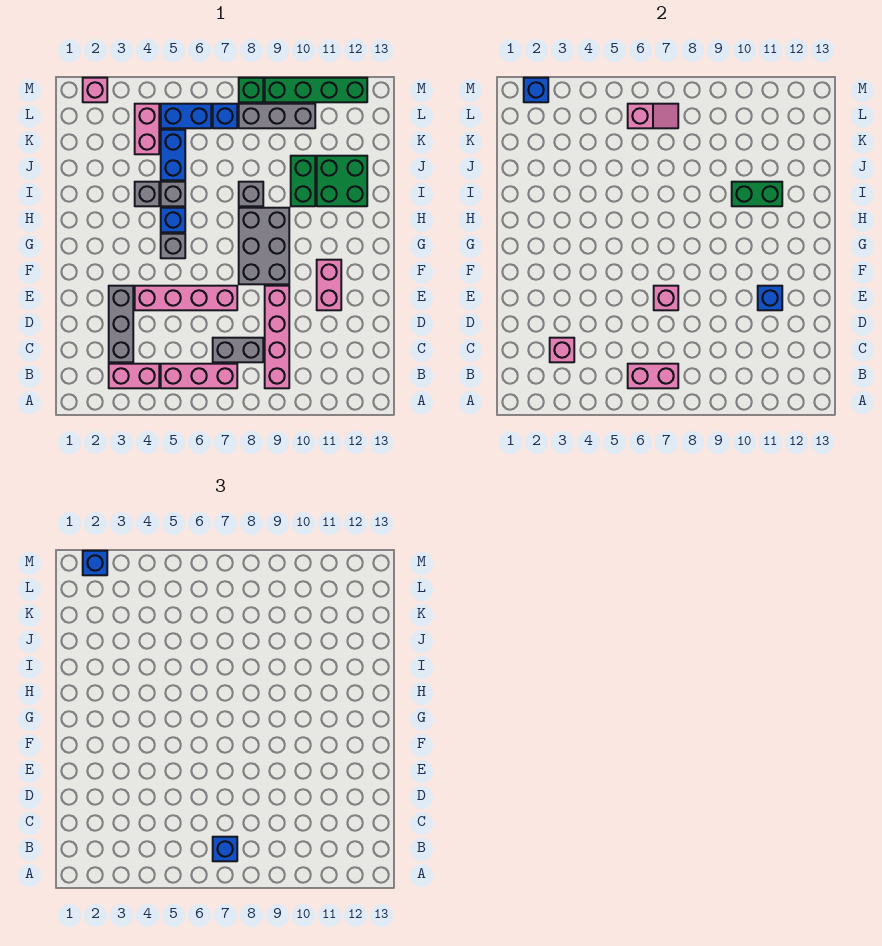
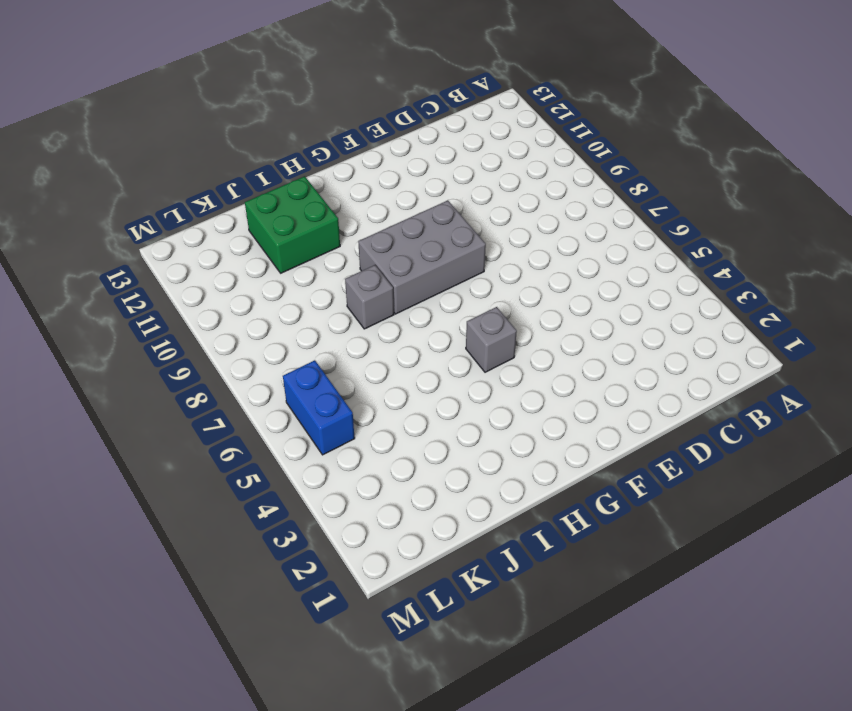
none -> pink brick B3:B4 level 1
none -> pink brick B5:B7 level 1
none -> pink brick B9:E9 level 1
none -> grey brick C3:E3 level 1

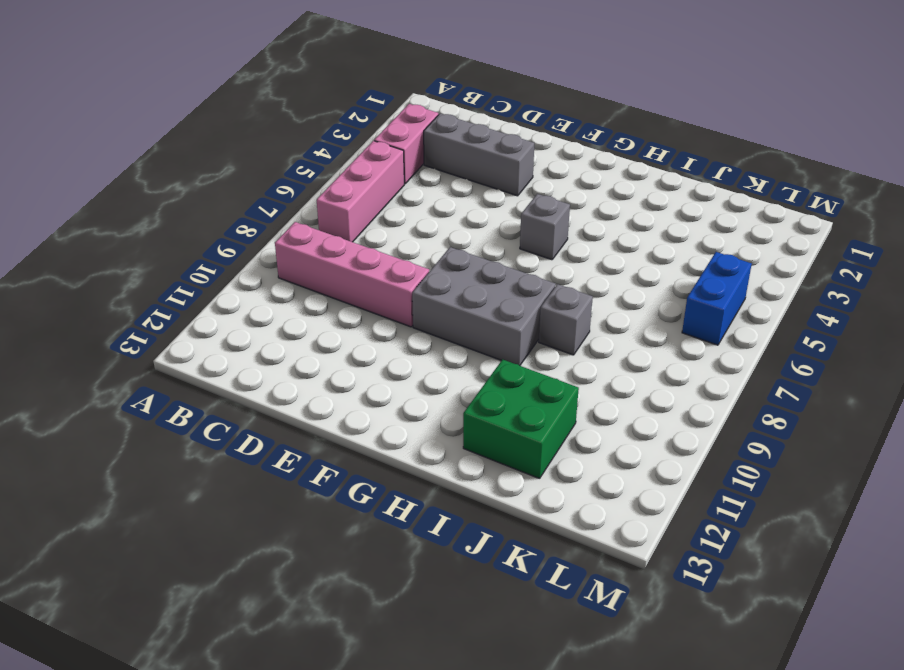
none -> grey brick C7:C8 level 1
none -> pink brick E4:E7 level 1
none -> pink brick E11:F11 level 1
none -> blue brick H5 level 1

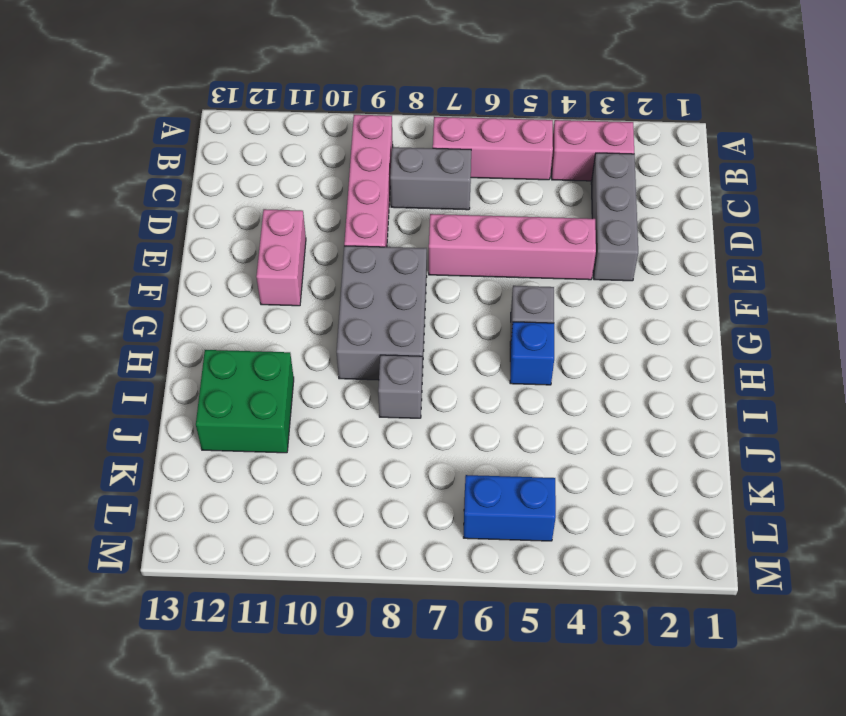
none -> grey brick I4 level 1
none -> grey brick I5 level 1
none -> green brick I10:J10 level 1
none -> blue brick J5:K5 level 1

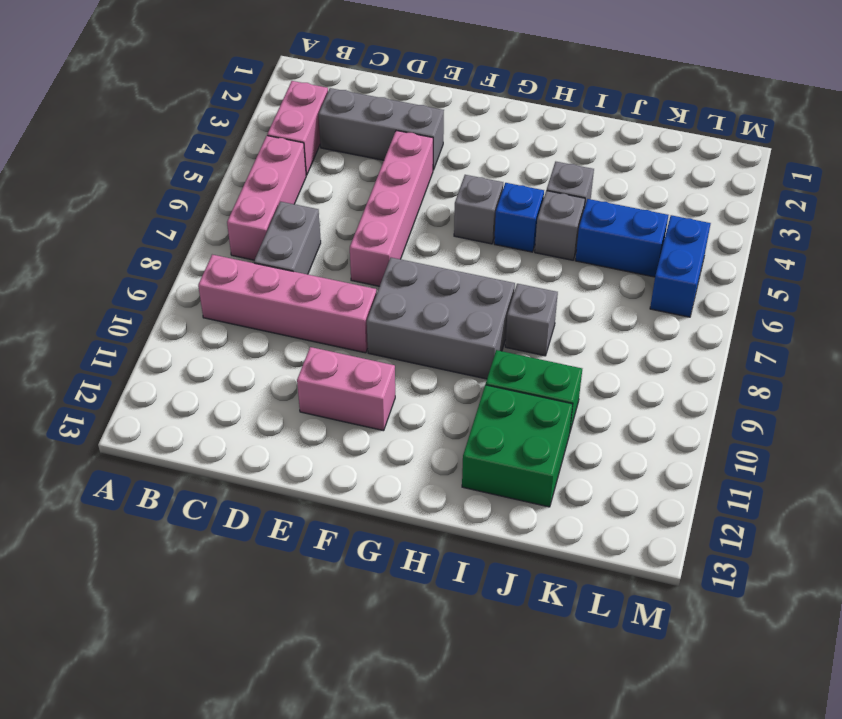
none -> pink brick K4:L4 level 1
none -> blue brick L7 level 1
none -> grey brick L8:L10 level 1
none -> pink brick M2 level 1

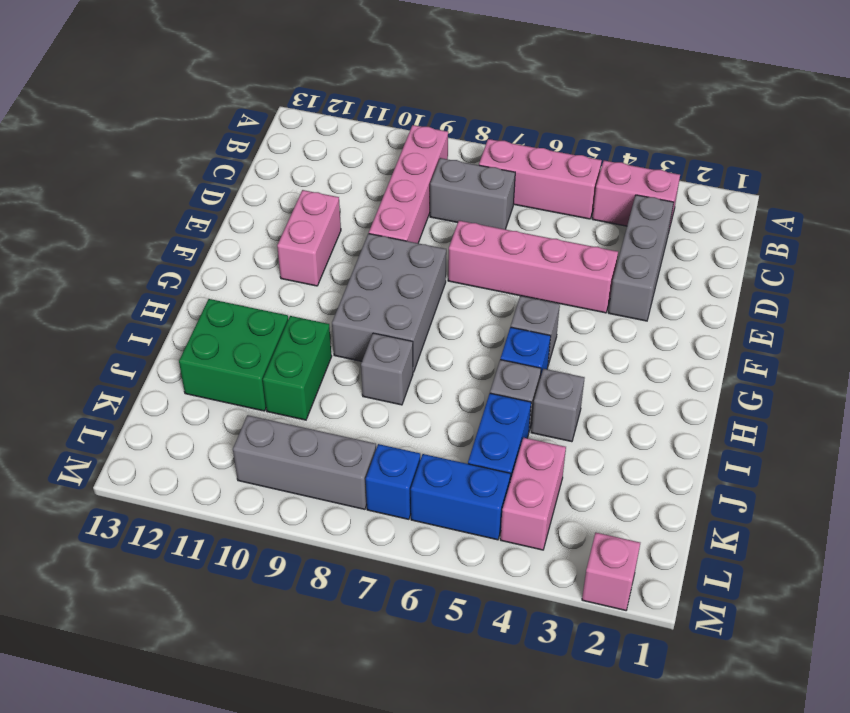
none -> green brick M8 level 1
none -> green brick M9:M12 level 1
none -> pink brick B6:B7 level 2
none -> pink brick C3 level 2

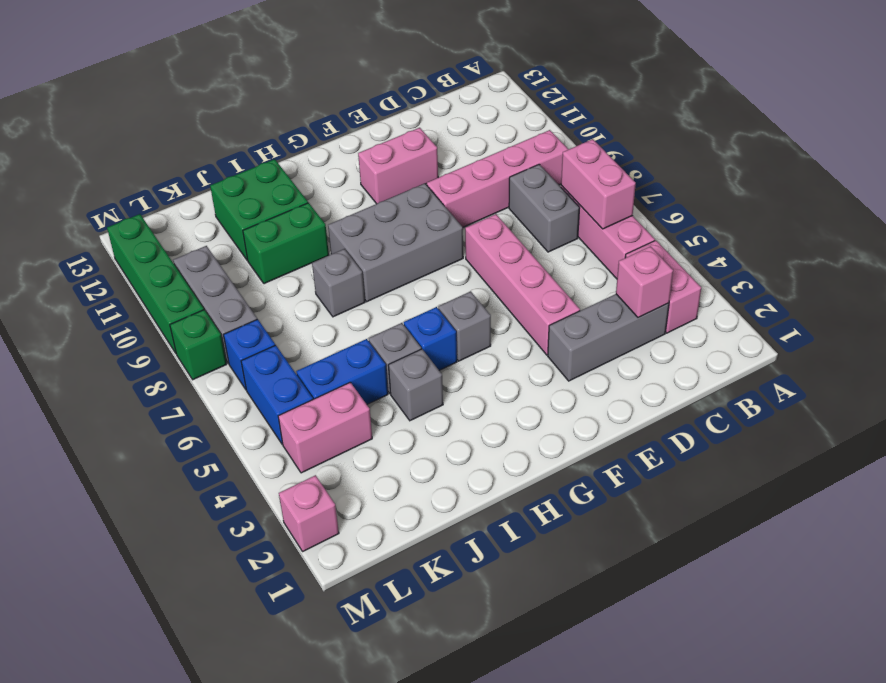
none -> pink brick E7 level 2
none -> blue brick E11 level 2
none -> green brick I10:I11 level 2
none -> pink slope L6:L7 level 2 top 6

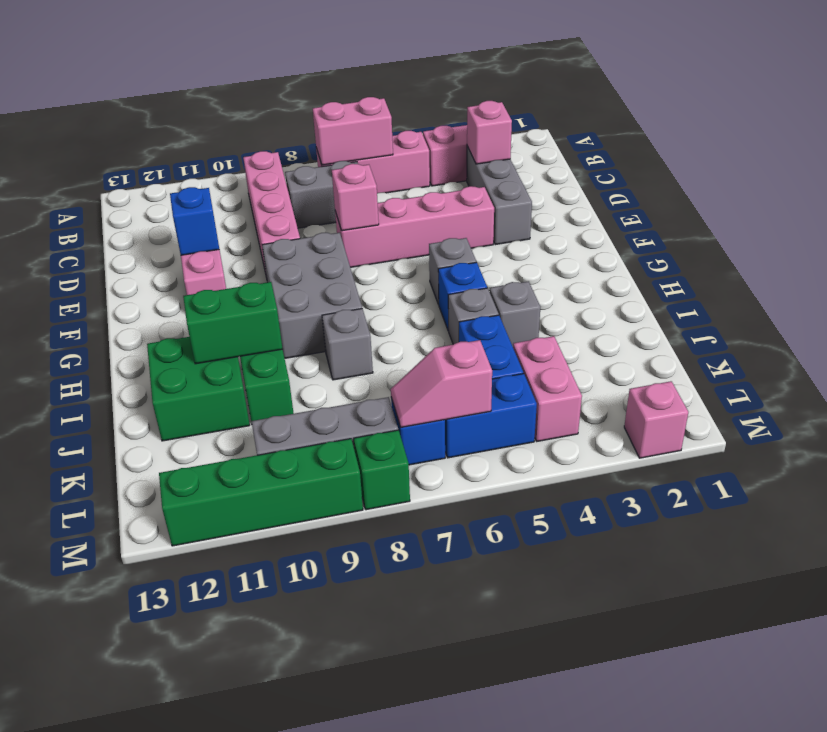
none -> blue brick M2 level 2
none -> blue brick B7 level 3
none -> blue brick M2 level 3

